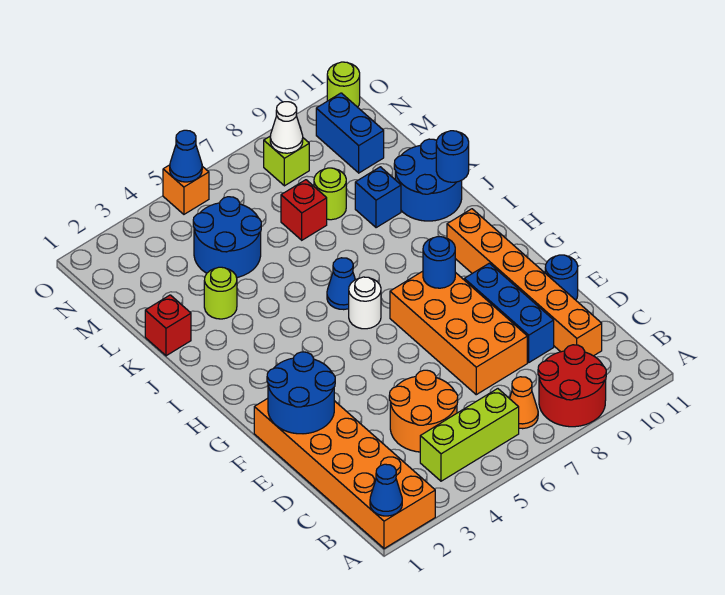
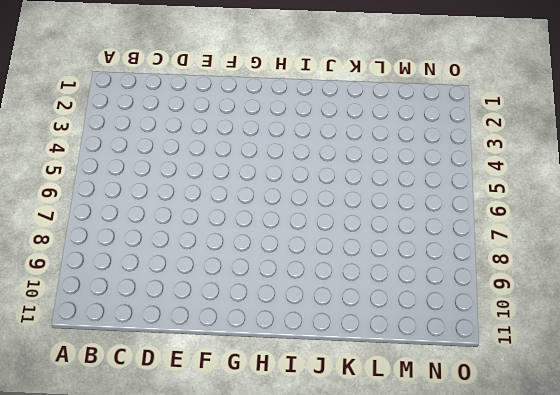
none -> orange brick A1:F2 level 1
none -> red round brick A8:B9 level 1
none -> lime brick B4:B6 level 1

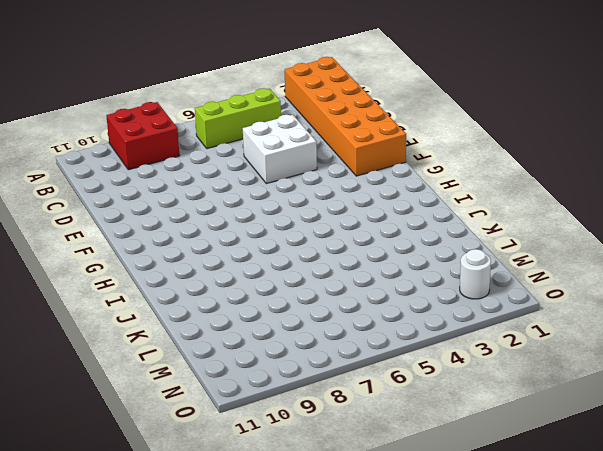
red brick A8:B9 level 1 -> red round brick A8:B9 level 1
white brick D4:E5 level 1 -> orange round brick C4:D5 level 1
white round brick N2 level 1 -> white round brick H6 level 1
none -> orange cone B7 level 1
none -> orange brick C10:H10 level 1
none -> orange brick D7:G8 level 1

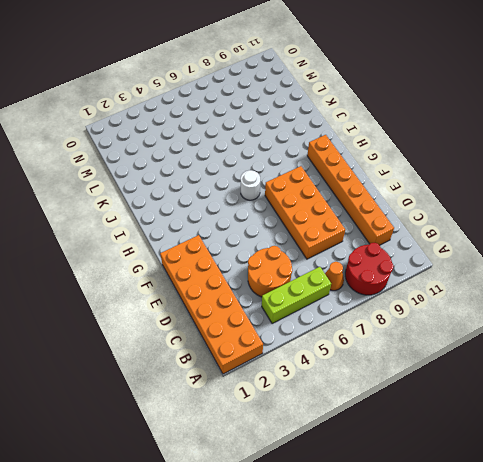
none -> blue brick D9:F9 level 1
none -> blue round brick E11 level 1
none -> blue cone I6 level 1

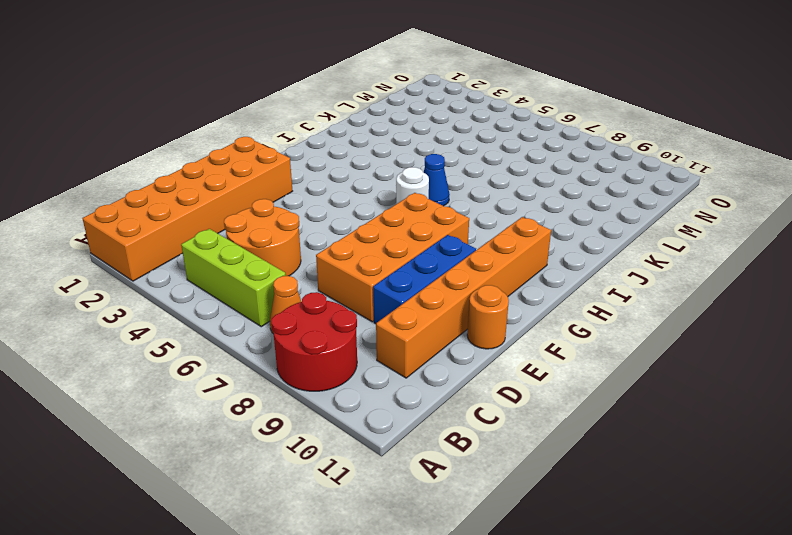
orange round brick E11 level 1 -> blue round brick E11 level 1
none -> blue round brick J10:K11 level 1
none -> red brick K1 level 1
none -> lime round brick K3 level 1

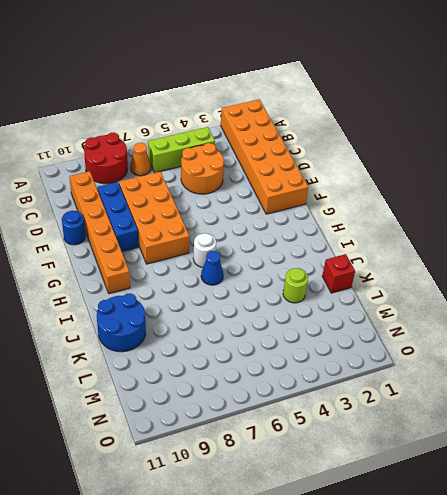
none -> blue brick K9 level 1
none -> blue round brick L4:M5 level 1
none -> red brick L7 level 1

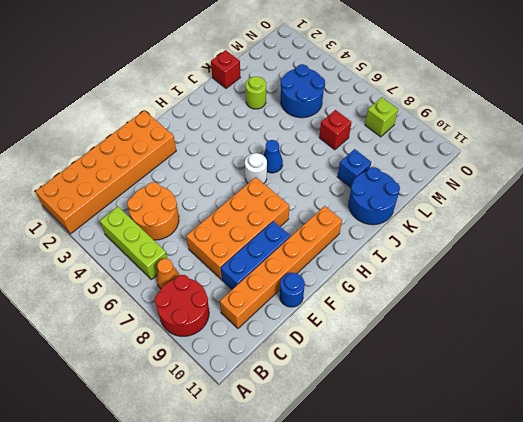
none -> lime round brick L8 level 1
none -> blue brick M10:N10 level 1
none -> orange brick O5 level 1

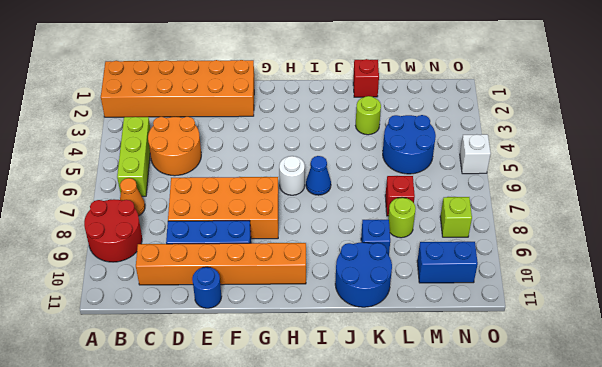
white brick O5 level 1 -> orange brick O5 level 1
none -> lime round brick O11 level 1
none -> blue cone A1 level 2
none -> blue round brick E1:F2 level 2

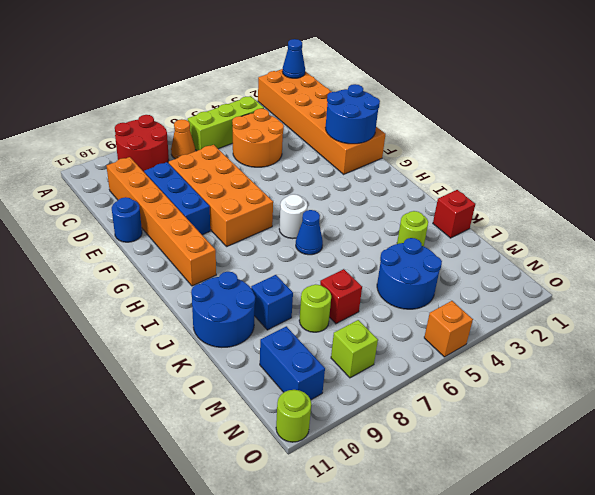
none -> blue round brick G8 level 2
none -> blue round brick J11 level 2
none -> white cone N8 level 2

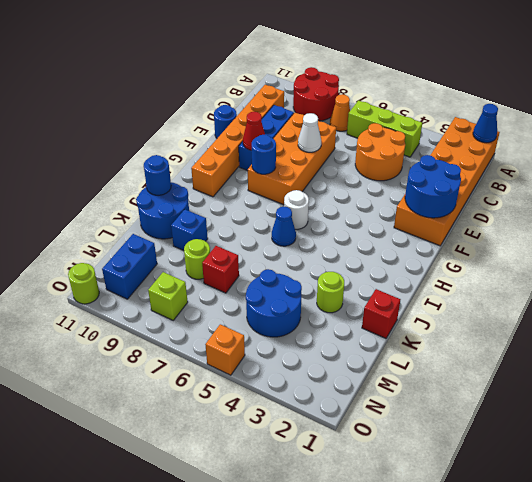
white cone E7 level 2 -> white cone N8 level 2
red cone F9 level 2 -> none
none -> blue cone O5 level 2

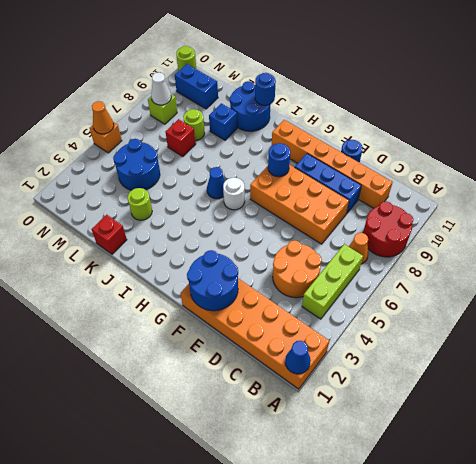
orange cone O5 level 2 -> blue cone O5 level 2

